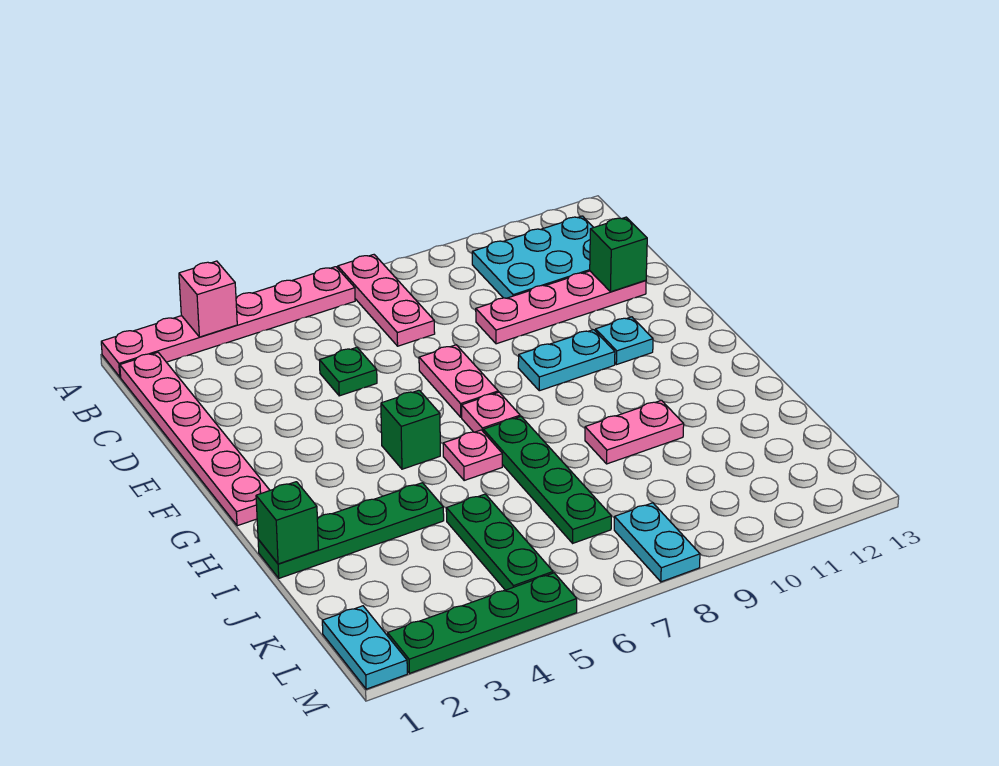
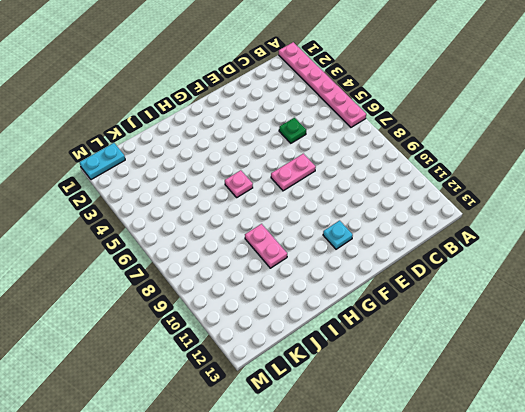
none -> pink plate A7:C7 level 1
none -> pink plate B1:G1 level 1
none -> cyan plate B10:C12 level 1

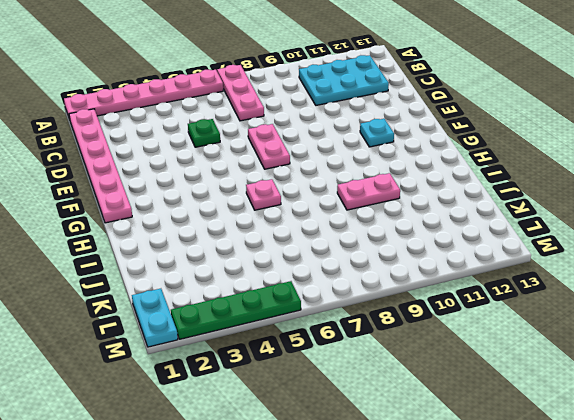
none -> pink plate D9:D12 level 1
none -> cyan plate F9:F10 level 1
none -> green brick G5 level 1

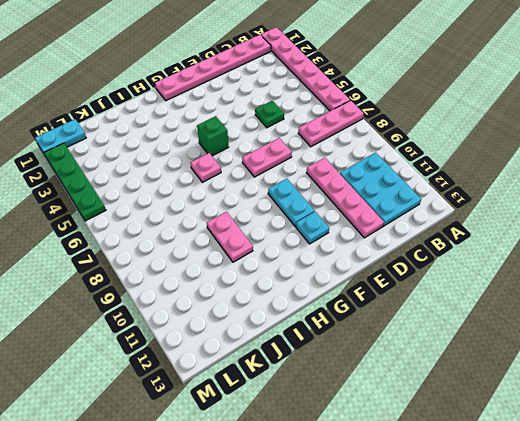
none -> pink plate G7 level 1
none -> green plate H7:K7 level 1
none -> green plate I1:I4 level 1

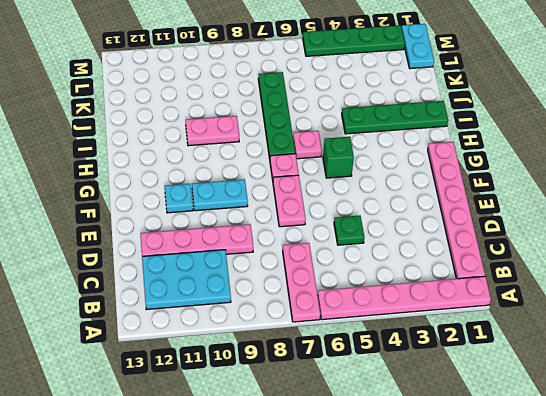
none -> green plate J5:L5 level 1
none -> cyan plate L8:M8 level 1
none -> pink brick A3 level 2

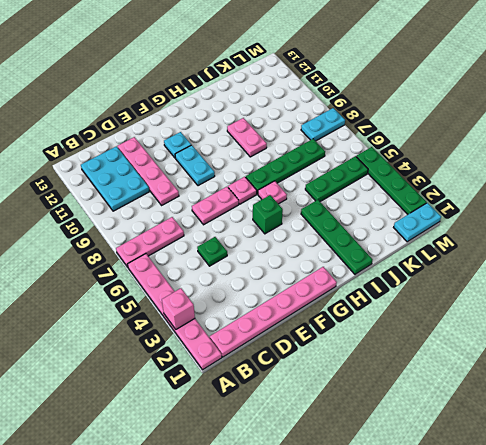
none -> green brick D12 level 2
none -> green brick I1 level 2

